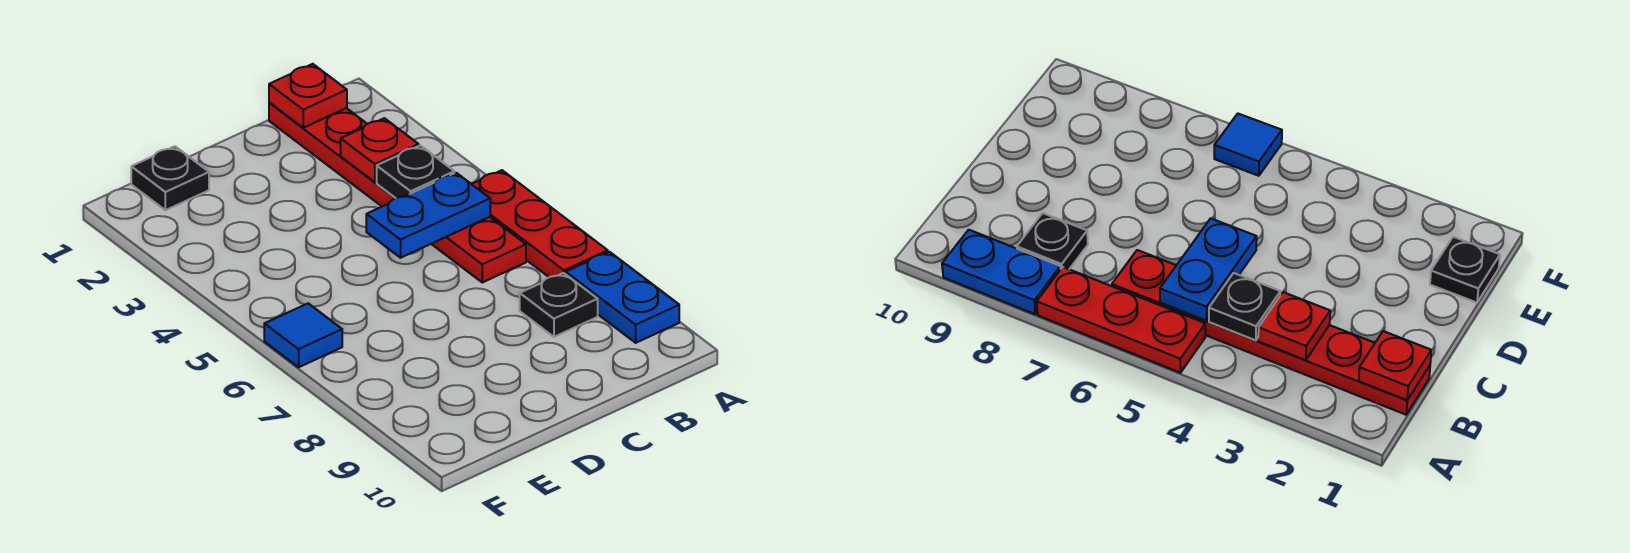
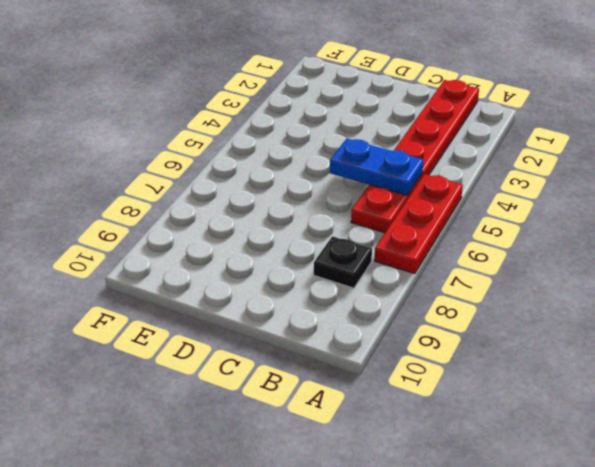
none -> blue plate A8:A9 level 1
none -> black plate E1 level 1

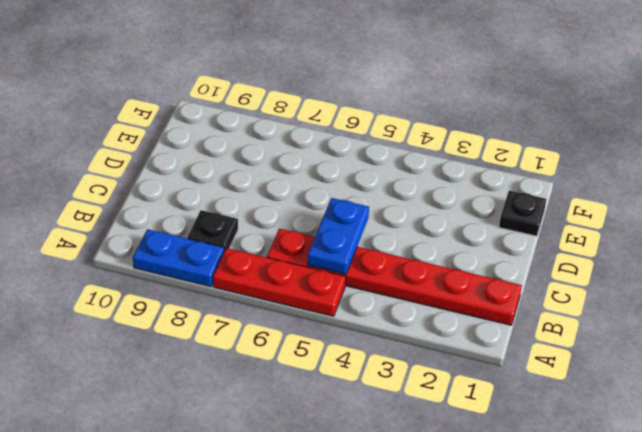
none -> blue tile F6 level 1
none -> red plate B1 level 2

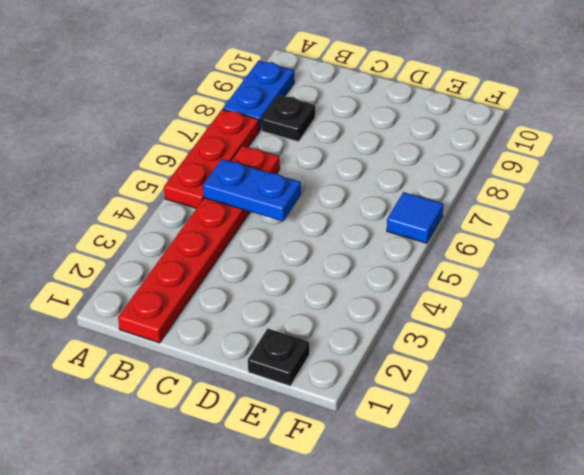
none -> red plate B1 level 2
none -> red plate B3 level 2

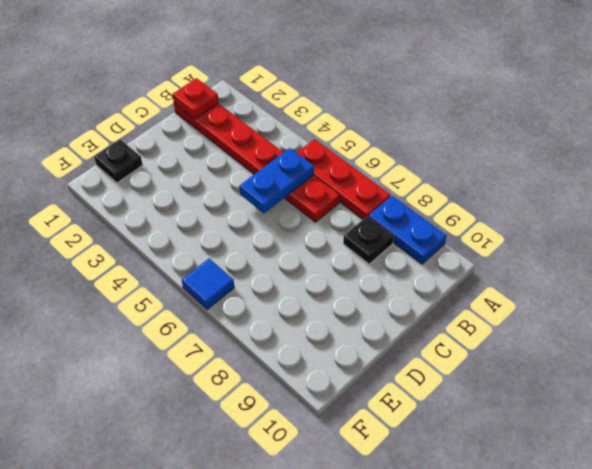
none -> red plate B3 level 2
none -> black plate B4 level 2

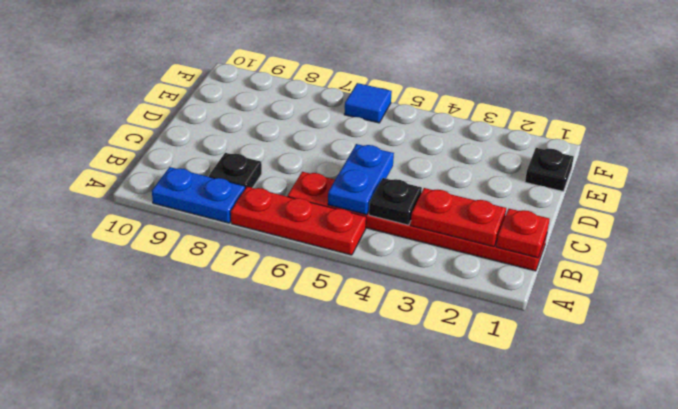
red plate B2:B3 level 2 -> red plate B3 level 2

